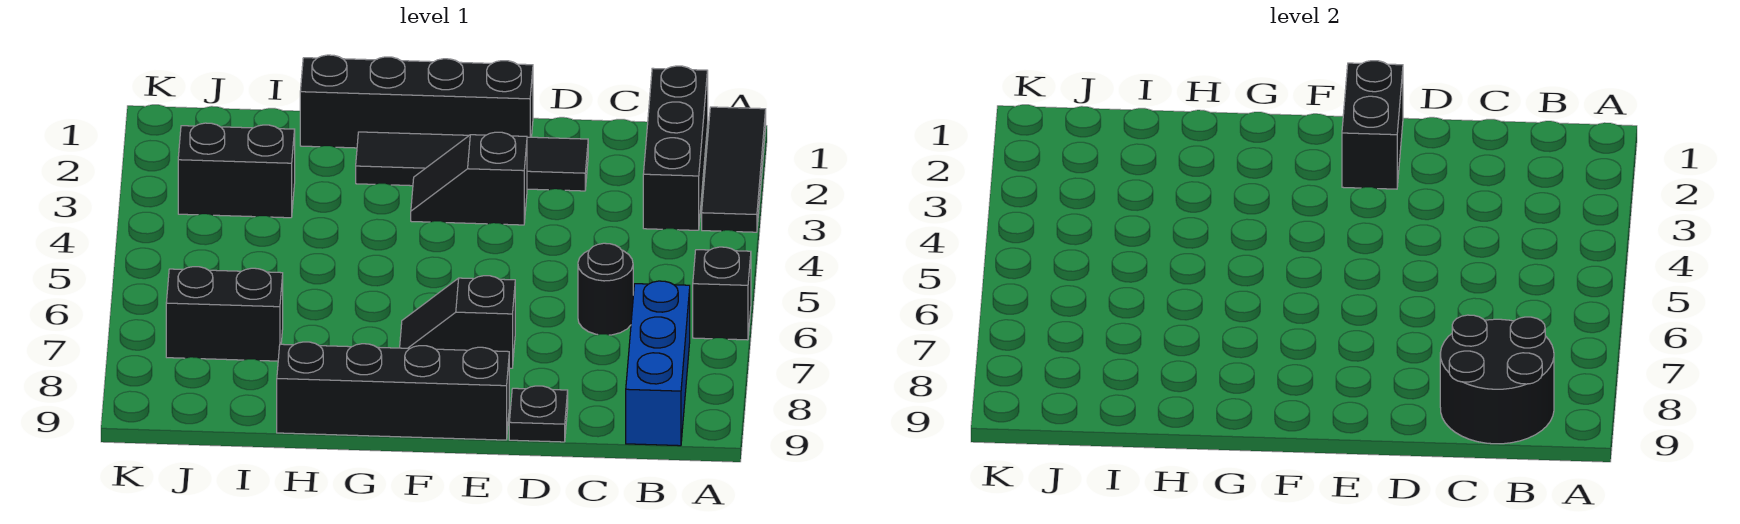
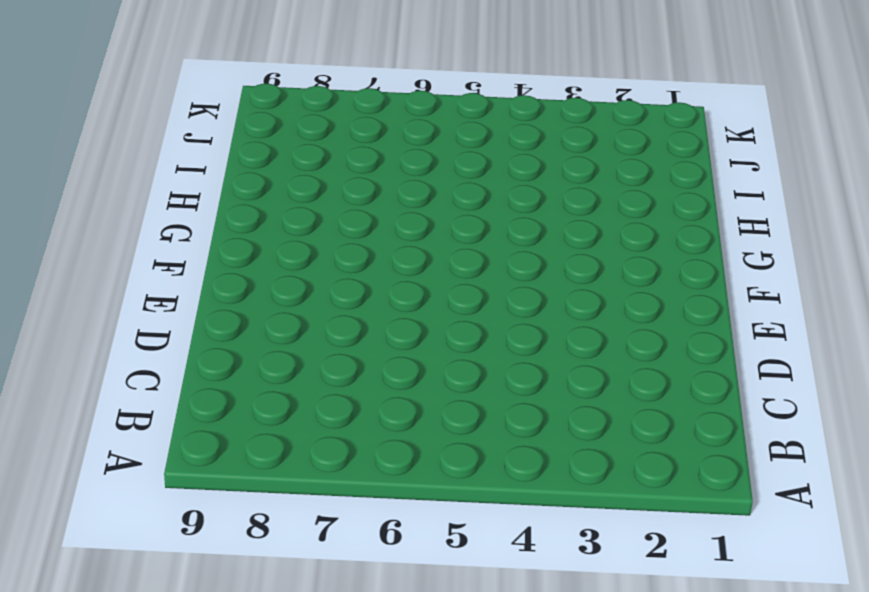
none -> black tile A1:A3 level 1
none -> black brick A6 level 1
none -> black brick B1:B3 level 1

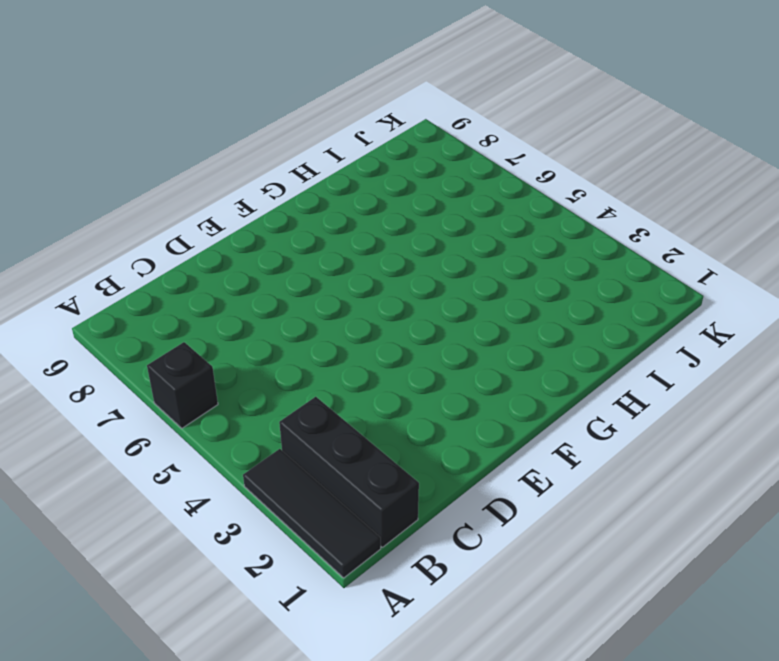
none -> blue brick B7:B9 level 1
none -> black round brick C6 level 1
none -> black tile D2:G2 level 1

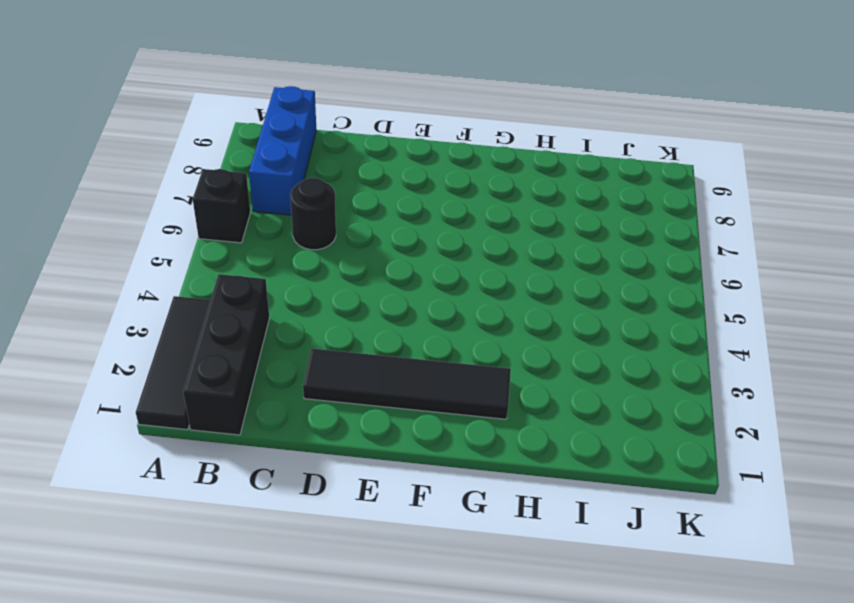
none -> black plate D9 level 1
none -> black brick E1:H1 level 1
none -> black slope E3:F3 level 1 top E

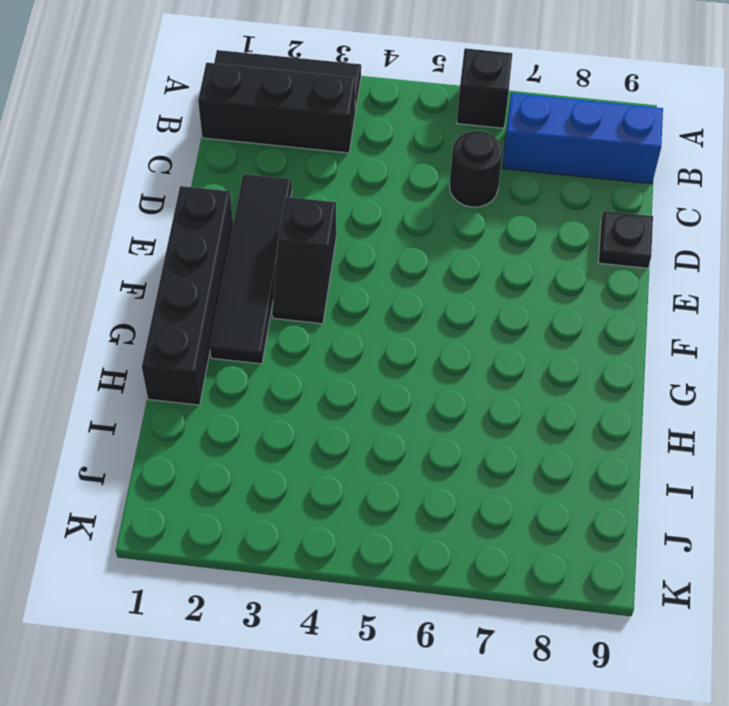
none -> black slope E7:F7 level 1 top E
none -> black brick E9:H9 level 1
none -> black brick I3:J3 level 1

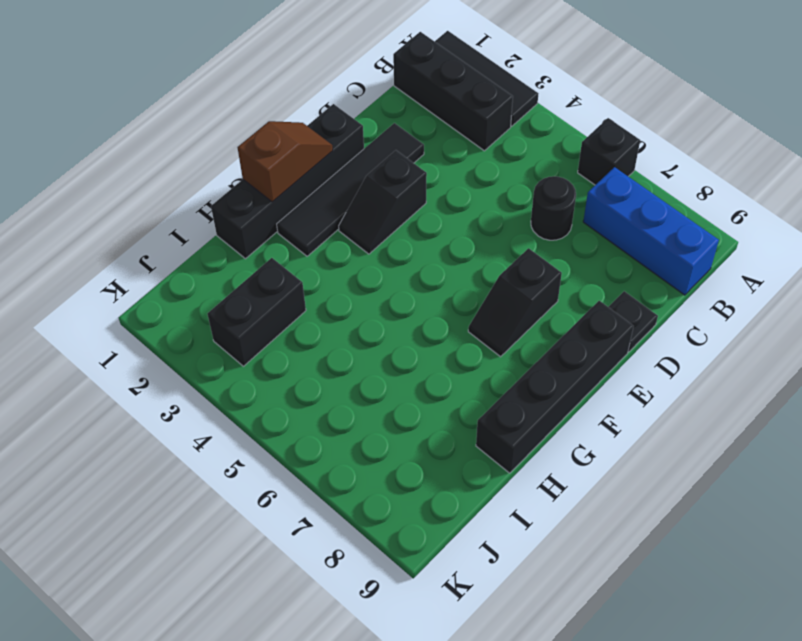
brown slope F1:G1 level 2 top G -> none
none -> black brick I7:J7 level 1
none -> black round brick B8:C9 level 2
none -> black brick E1:E2 level 2

